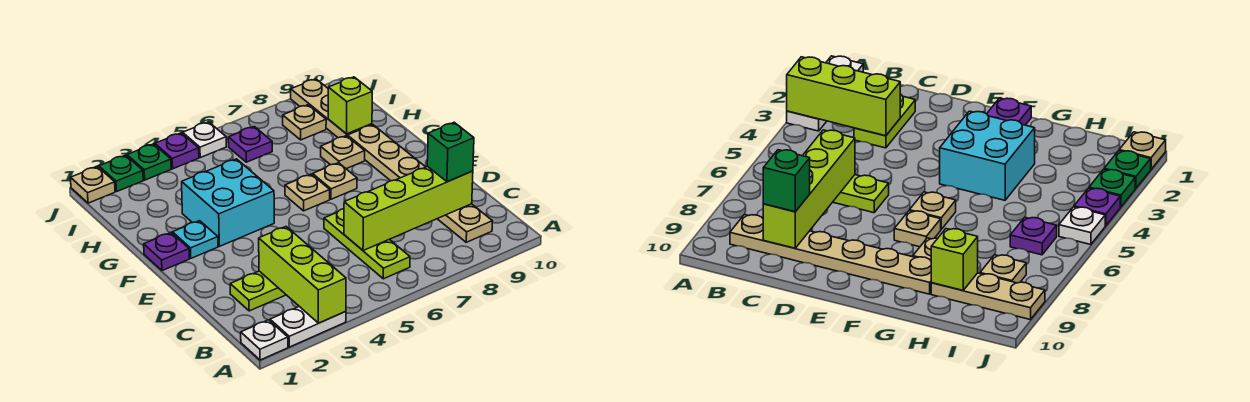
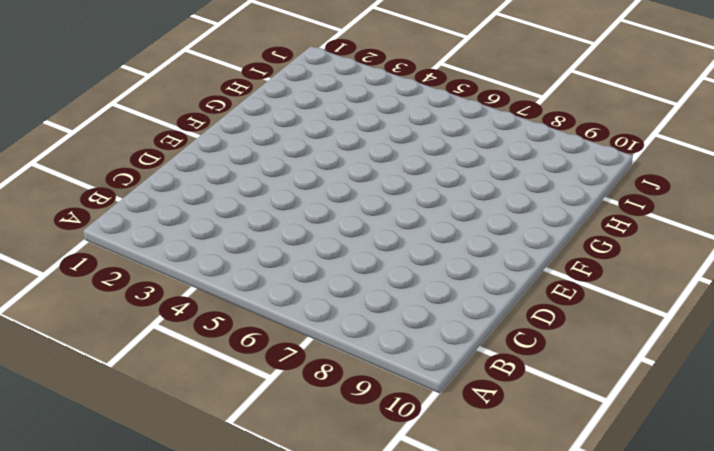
none -> white plate A1 level 1
none -> white plate A2:A3 level 1
none -> lime plate B6:D6 level 1

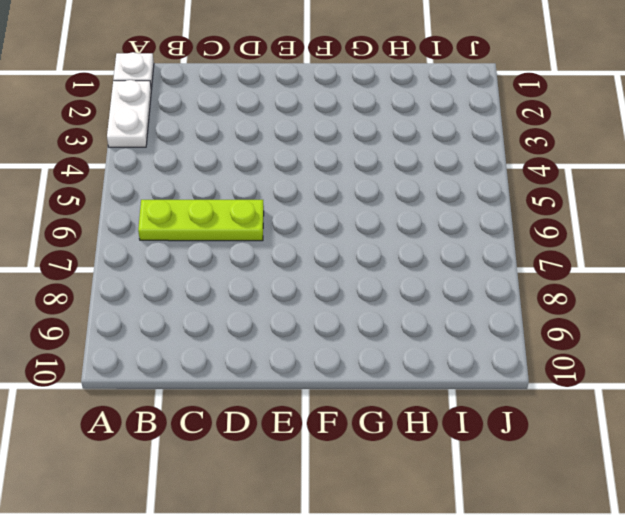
none -> tan plate B9:G9 level 1
none -> lime plate C2:C3 level 1
none -> purple plate F1 level 1

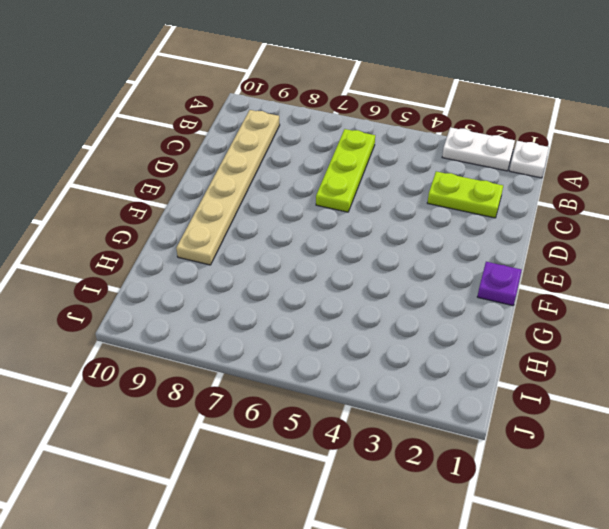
none -> cyan plate F2 level 1
none -> cyan brick F3:G4 level 1
none -> tan plate F6 level 1

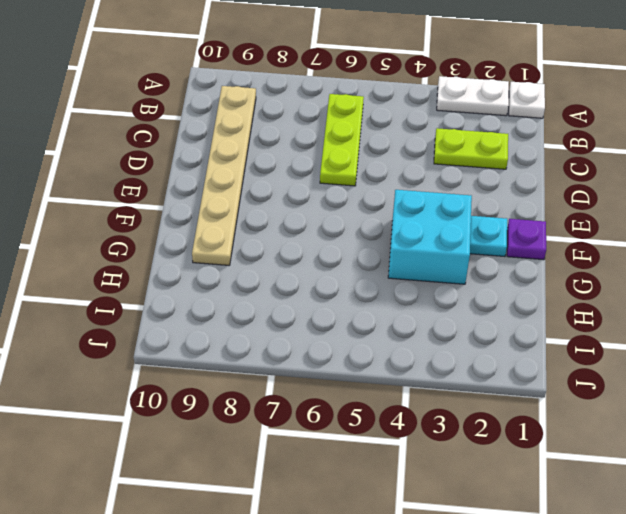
none -> tan plate F6 level 1
none -> tan plate F7 level 1
none -> tan plate G8 level 1

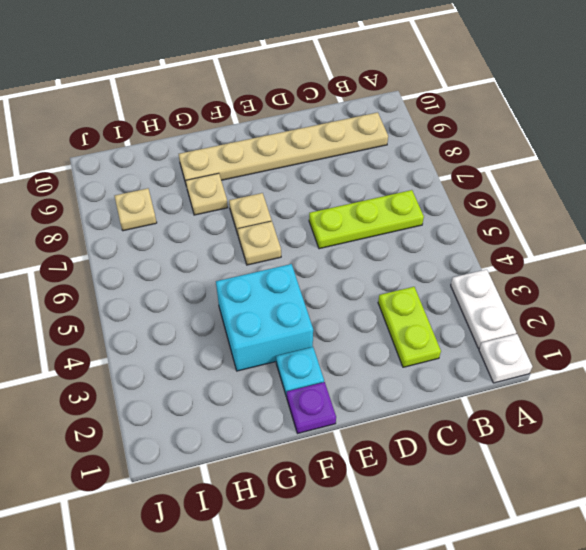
none -> tan plate H9:J9 level 1
none -> purple plate I6 level 1
none -> tan plate J1 level 1

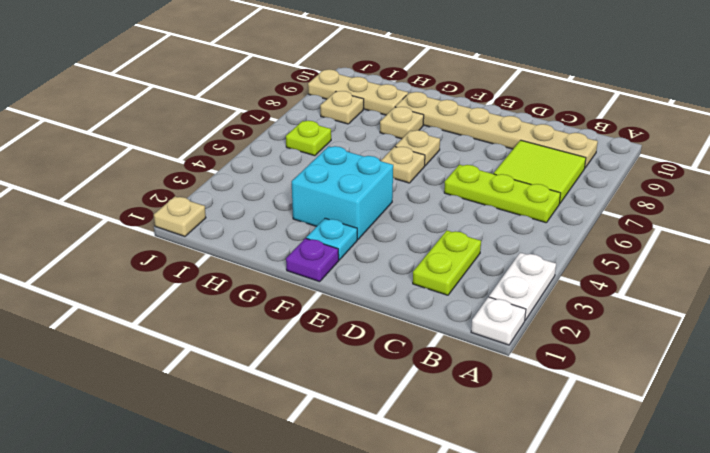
lime tile B7:C8 level 1 -> none
lime plate I6 level 1 -> purple plate I6 level 1
none -> green plate J2 level 1
none -> green plate J3 level 1
none -> purple plate J4 level 1

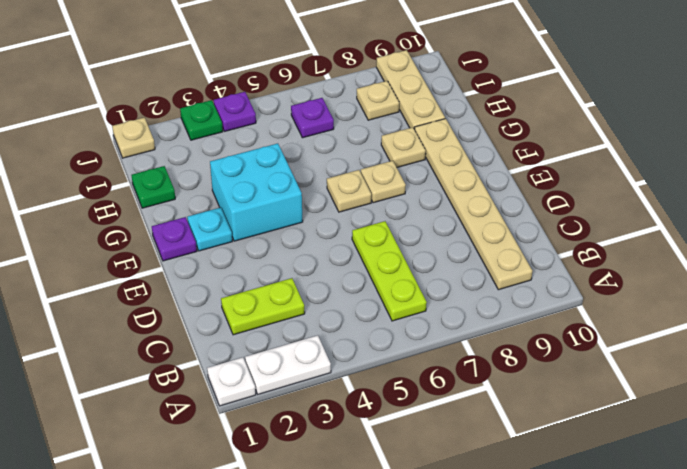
green plate H1 level 1 -> green plate J2 level 1
none -> white plate J5 level 1
none -> lime brick A3:C3 level 2
none -> lime brick C6:C9 level 2

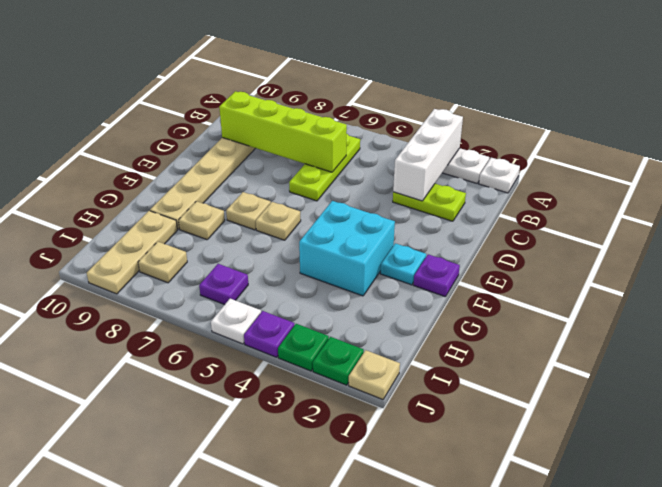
white brick A3:C3 level 2 -> lime brick A3:C3 level 2
none -> lime brick H9 level 2
none -> green brick C9 level 3

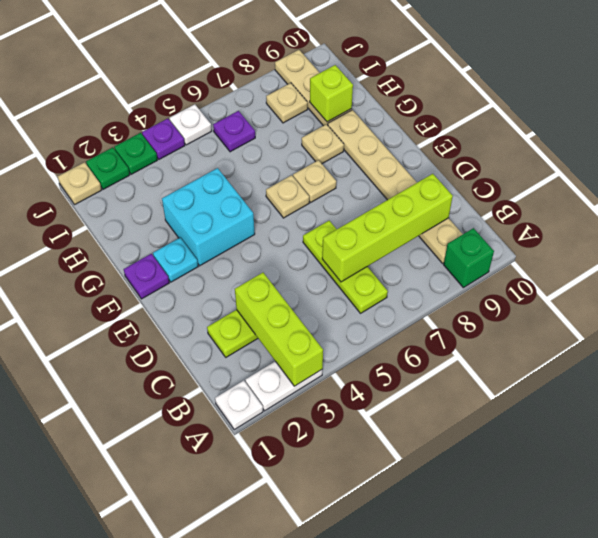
green brick A9 level 1 -> green brick C9 level 3

